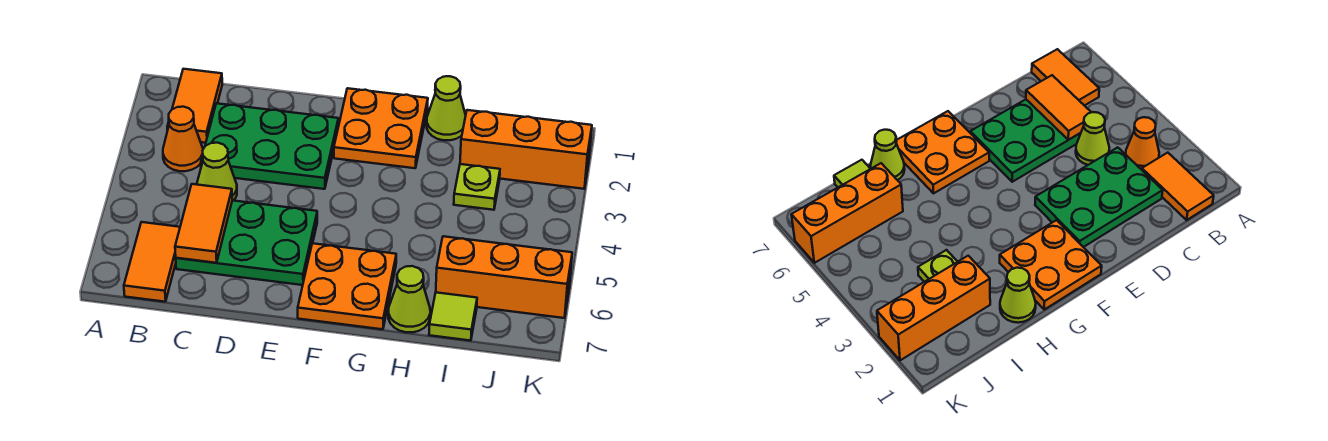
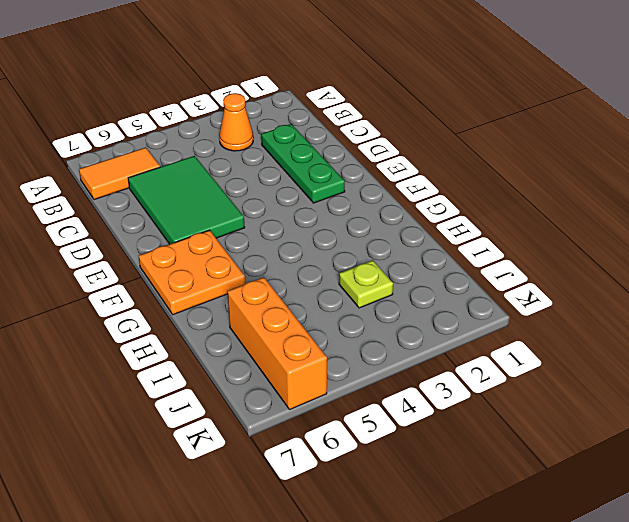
green plate C2:E2 level 1 -> green plate C2:E3 level 1
green tile C5:E6 level 1 -> green plate C5:E6 level 1
none -> orange tile B1:B2 level 1
none -> lime cone C4 level 1
none -> orange plate F1:G2 level 1

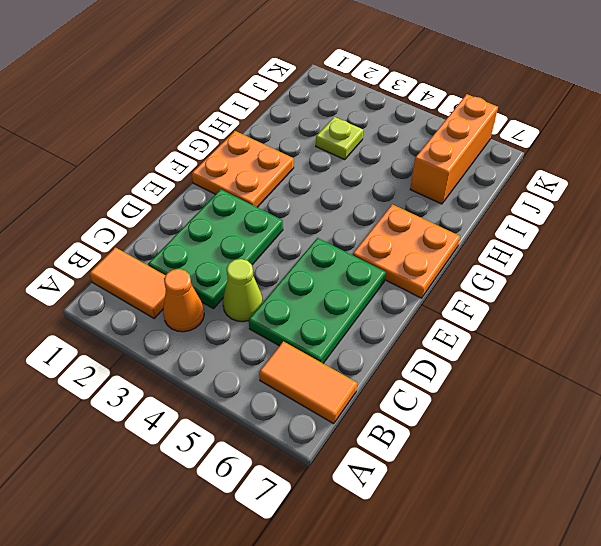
none -> lime cone H1 level 1
none -> lime cone H7 level 1
none -> orange brick I2:K2 level 1

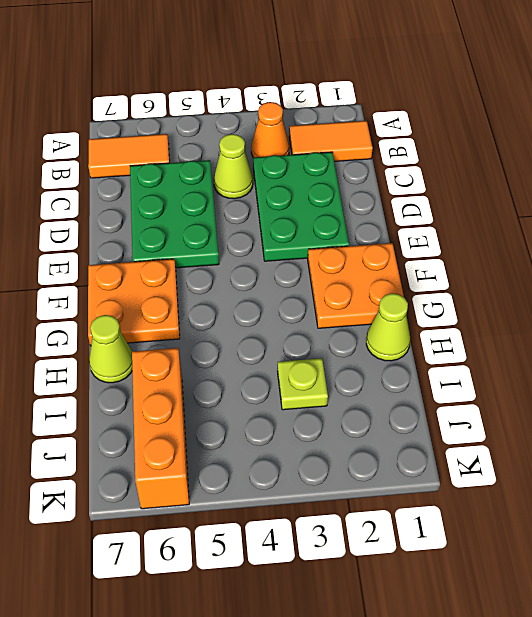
none -> orange brick I2:K2 level 1
none -> lime tile I7 level 1
none -> orange tile C5:C6 level 2

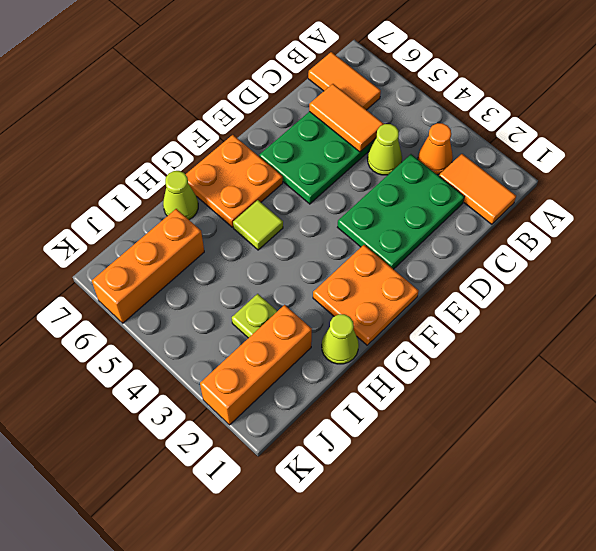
lime tile G5 level 1 -> lime tile I7 level 1

